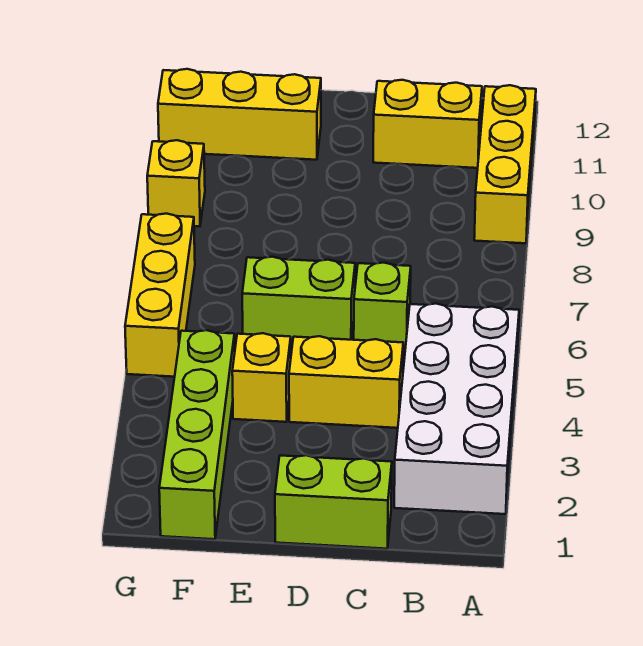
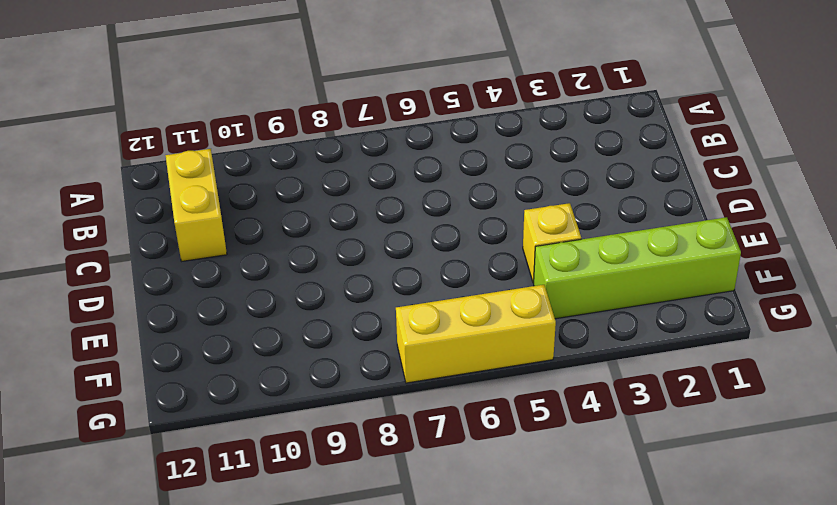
none -> white brick A2:B5 level 1
none -> yellow brick A9:A11 level 1
none -> lime brick C1:D1 level 1

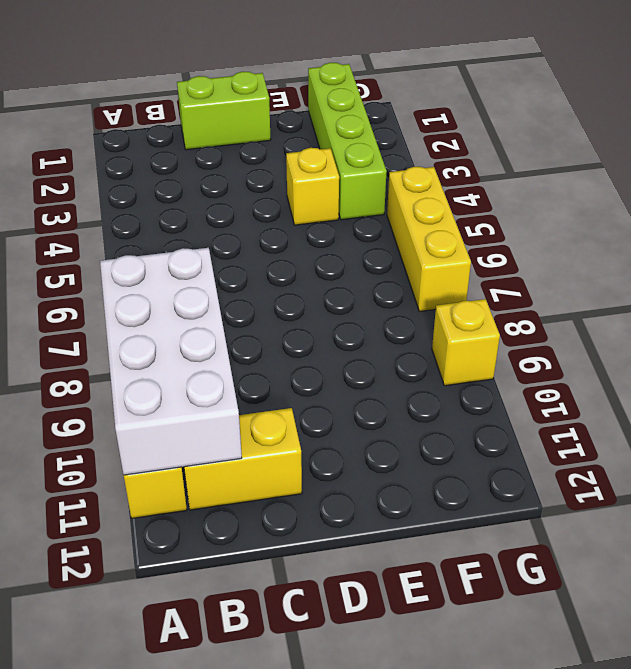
white brick A8:B11 level 2 -> white brick A2:B5 level 1
none -> yellow brick C4:D4 level 1
none -> lime brick C6 level 1
none -> lime brick D6:E6 level 1

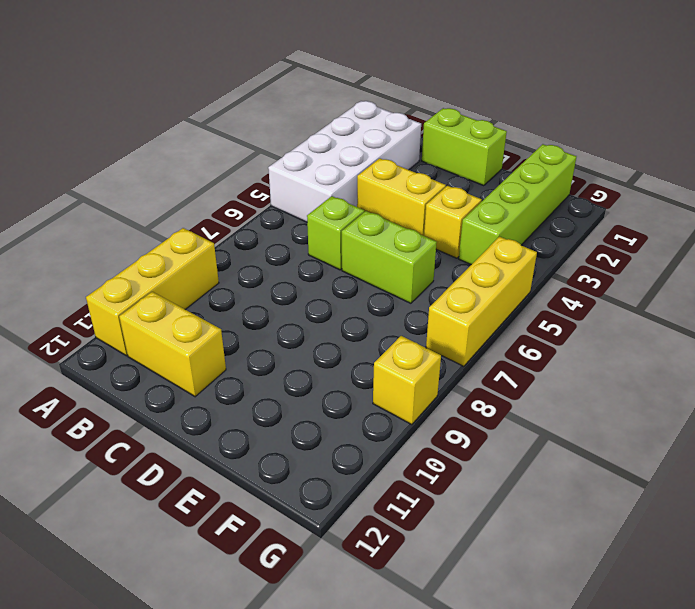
none -> yellow brick E11:G11 level 1

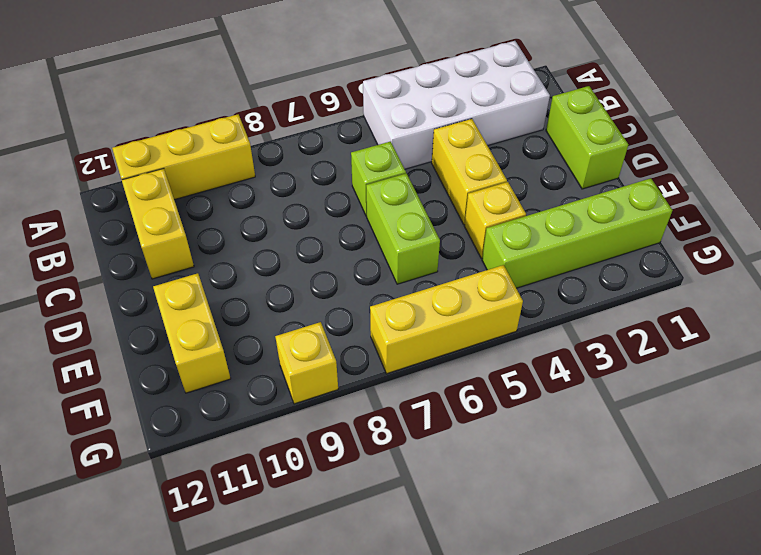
yellow brick E11:F11 level 1 -> yellow brick E11:G11 level 1

